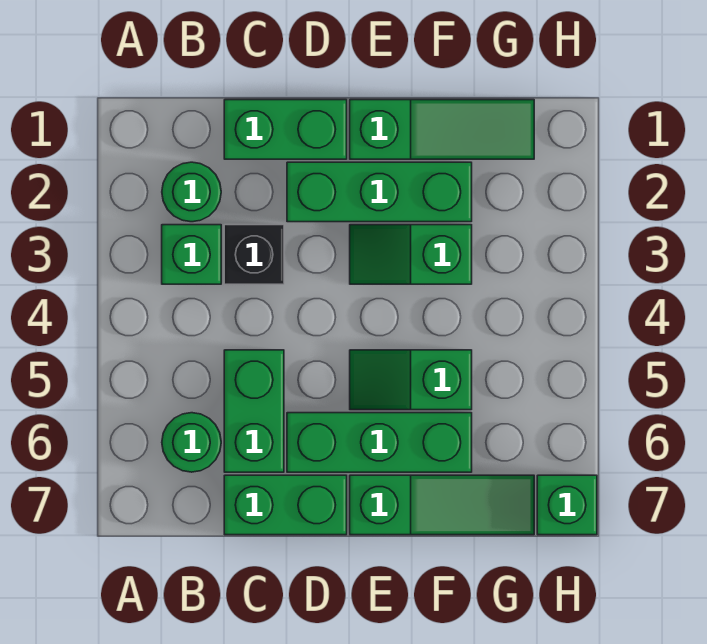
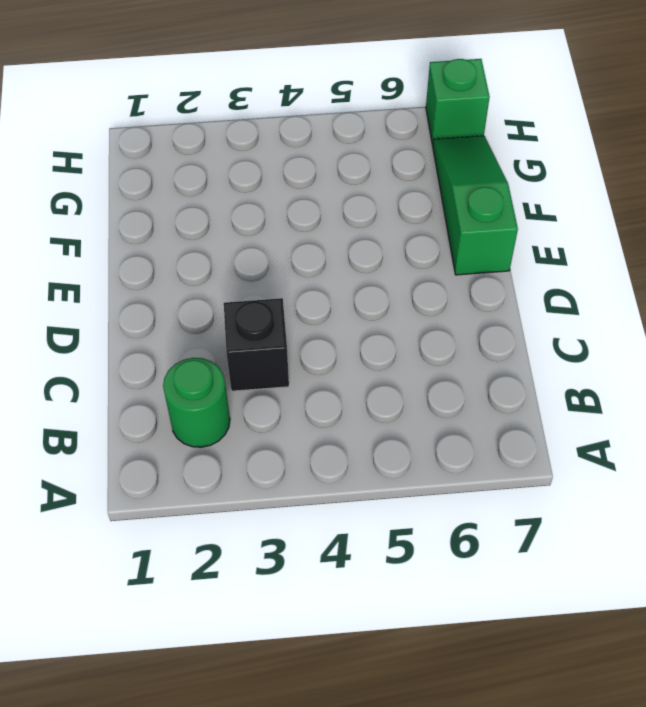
none -> green brick B3 level 1
none -> green round brick B6 level 1
none -> green brick C1:D1 level 1

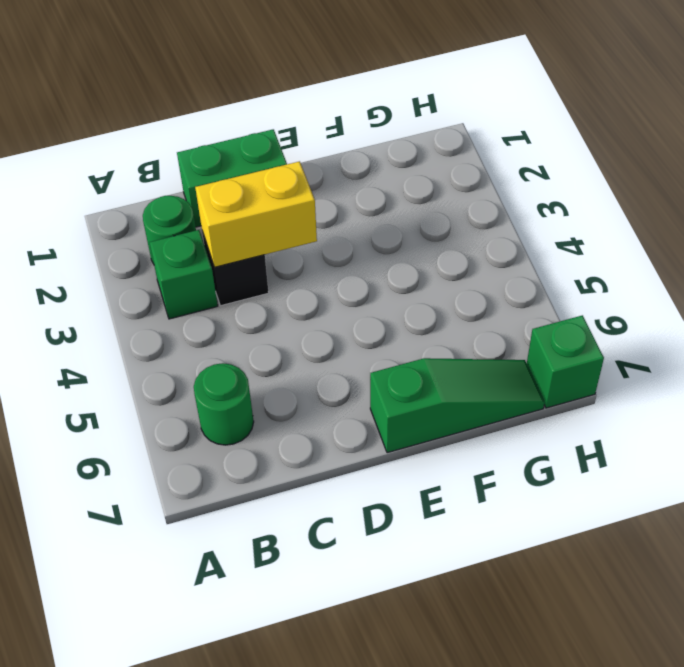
yellow brick C3:D3 level 2 -> none
none -> green brick C5:C6 level 1
none -> green brick C7:D7 level 1
none -> green brick D2:F2 level 1

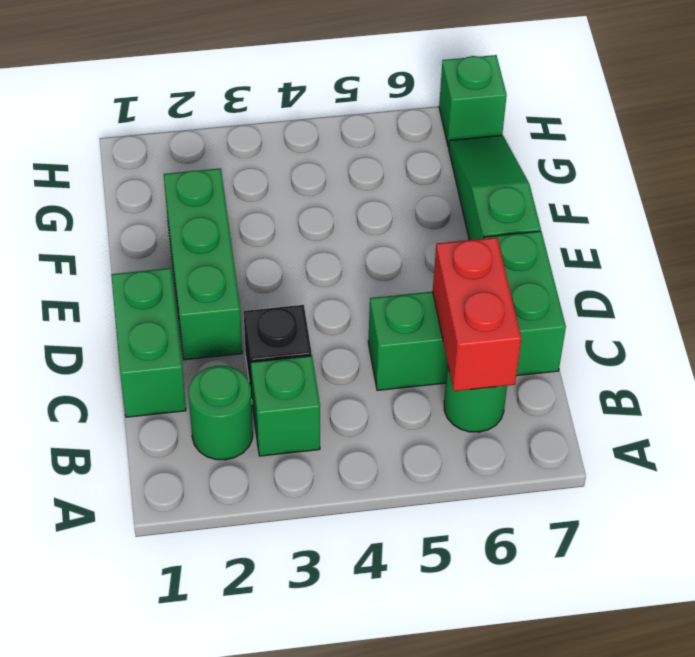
red brick B6:C6 level 2 -> none
none -> green brick D6:F6 level 1
none -> green slope E1:G1 level 1 top E
none -> green slope E3:F3 level 1 top F

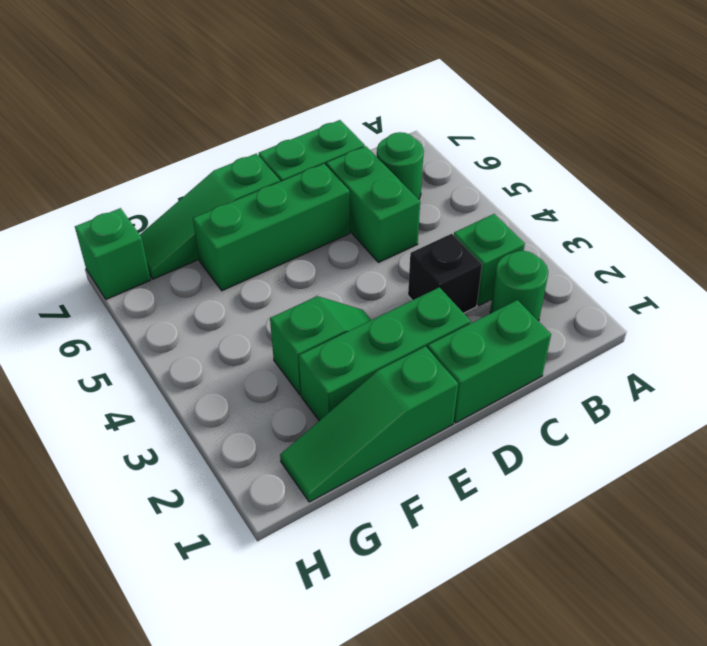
none -> green slope E5:F5 level 1 top F

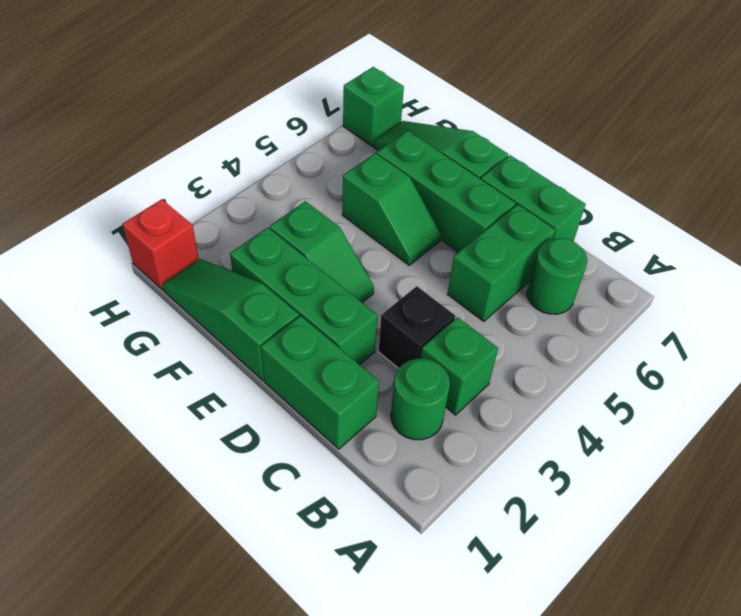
red brick H1 level 1 -> none

